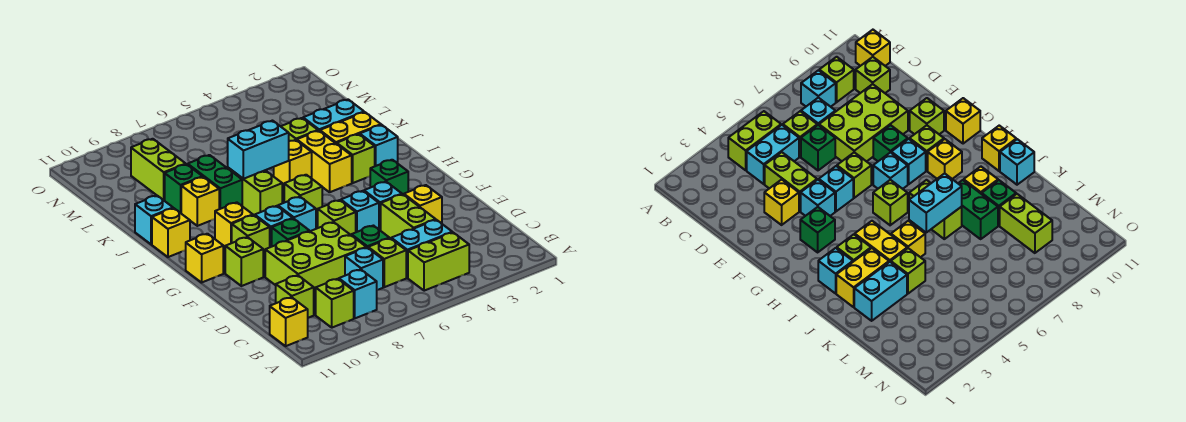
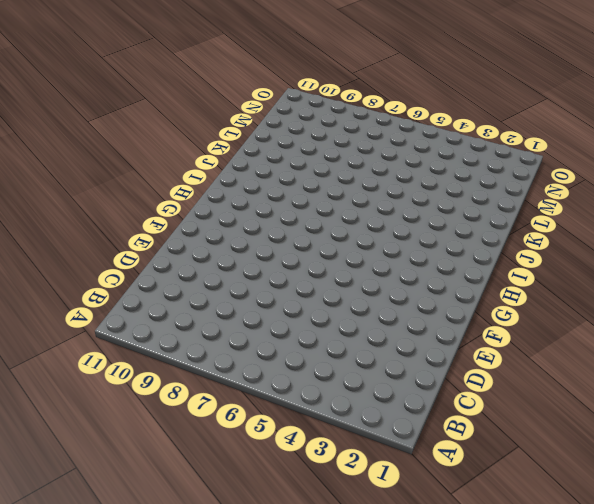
none -> lime brick B4:B5 level 1
none -> cyan brick B8 level 1
none -> lime brick B9 level 1
none -> yellow brick B11 level 1

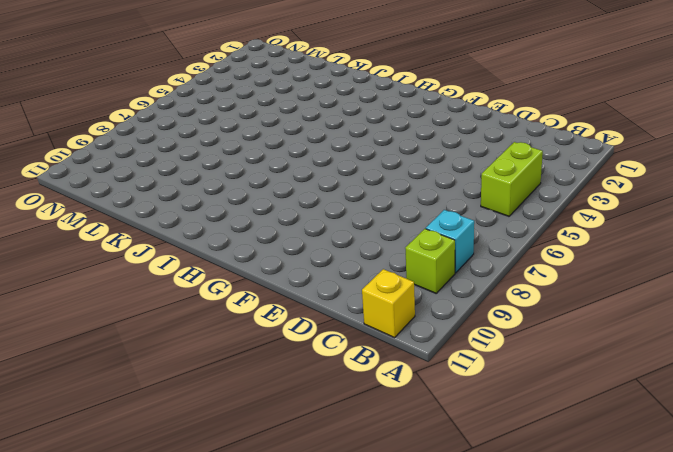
none -> cyan brick C4:C5 level 1
none -> lime brick C6 level 1
none -> cyan brick C7 level 1
none -> lime brick C10 level 1

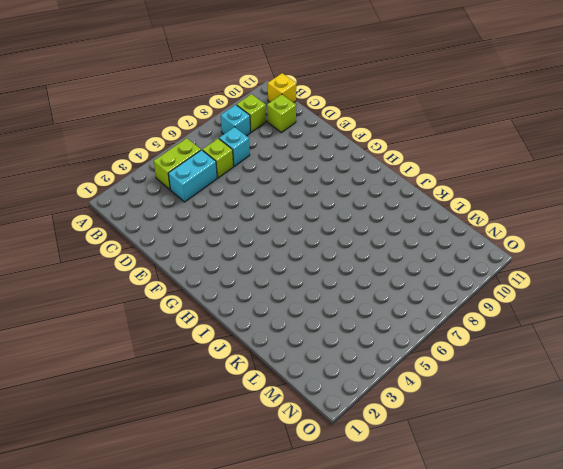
none -> lime brick D4:E4 level 1
none -> green brick D6 level 1
none -> lime brick D7:E9 level 1
none -> yellow brick E3 level 1

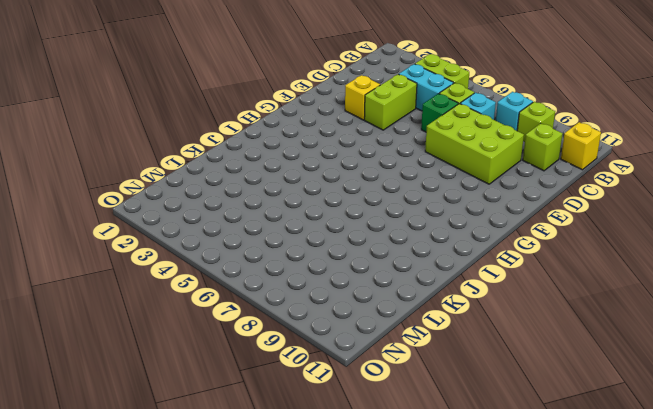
none -> cyan brick F4 level 1
none -> cyan brick F5 level 1
none -> lime brick F6 level 1
none -> green brick F8 level 1

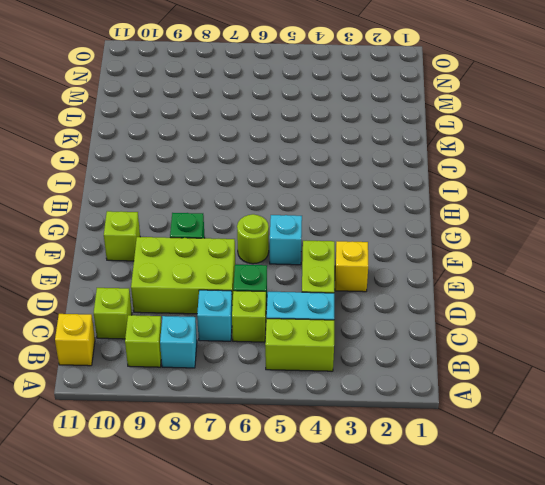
lime round brick F6 level 1 -> lime brick F6 level 1
none -> cyan brick F4 level 1
none -> green brick G3 level 1
none -> cyan brick G7 level 1
none -> cyan brick G8 level 1

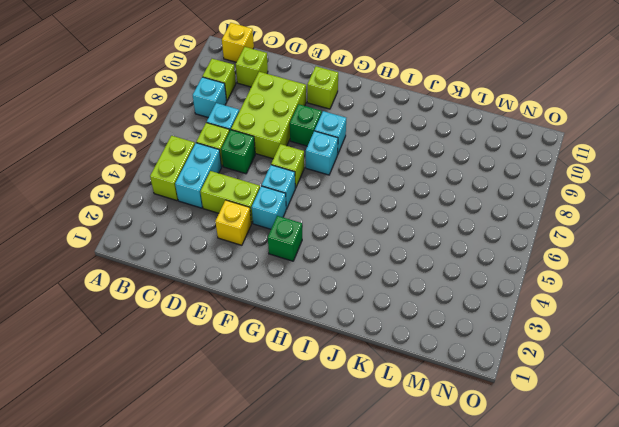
none -> lime brick G9 level 1
none -> yellow brick G11 level 1
none -> lime brick H6 level 1
none -> yellow brick H9 level 1

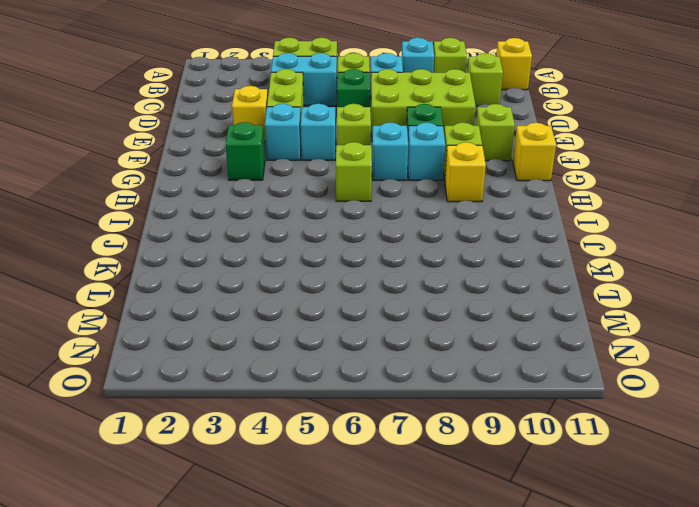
none -> cyan brick I2 level 1
none -> lime brick I3 level 1
none -> yellow brick I4:J4 level 1
none -> lime brick I7:J7 level 1

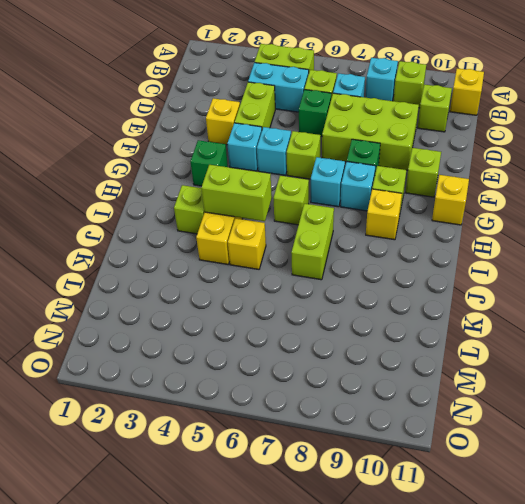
lime brick I4:I5 level 2 -> lime brick L9:M9 level 1
none -> cyan brick I2 level 1
none -> yellow brick I11 level 1
none -> yellow brick J2:J3 level 1
none -> green brick J8:K8 level 1

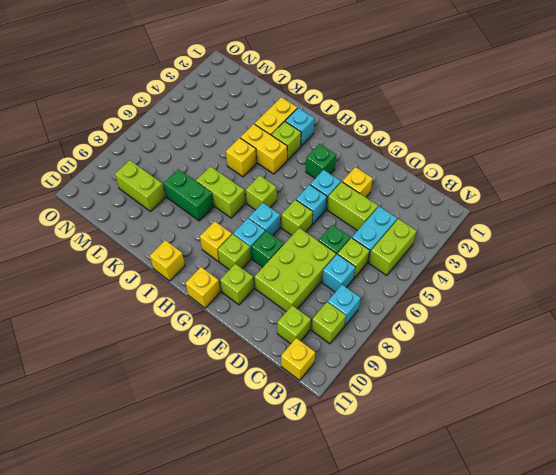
none -> yellow brick J9 level 1
none -> cyan brick J11 level 1
none -> cyan brick K2:K3 level 1
none -> lime brick K4 level 1

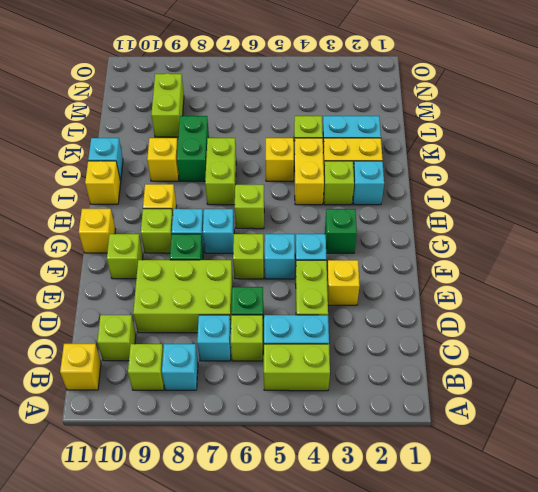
none -> green brick K9 level 1
none -> cyan brick J6:J7 level 2

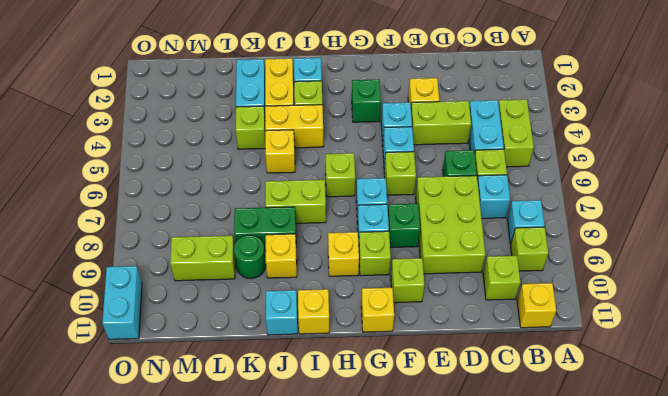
green round brick K9 level 1 -> green brick K9 level 1
cyan brick O10:O11 level 1 -> cyan brick J6:J7 level 2

